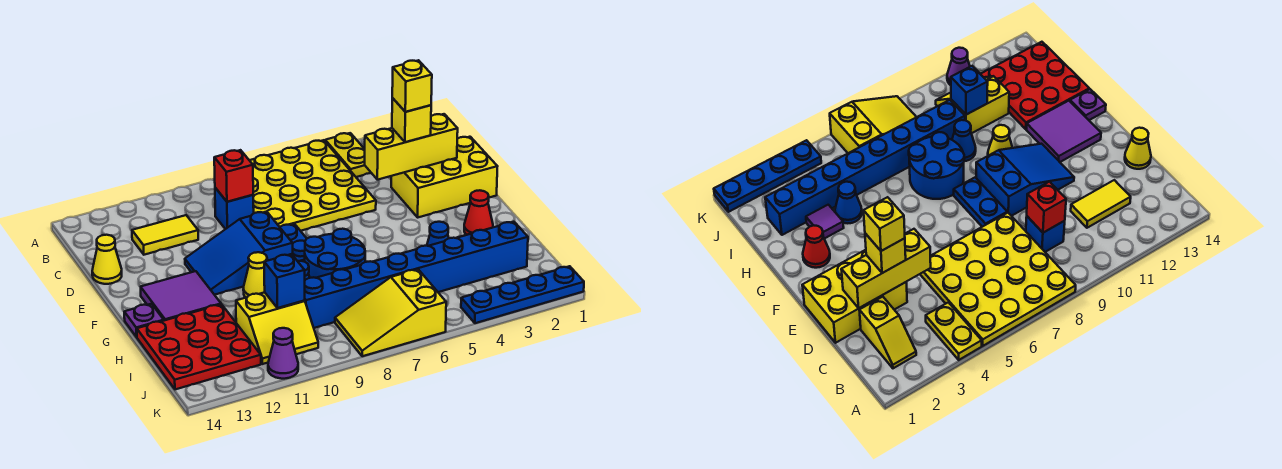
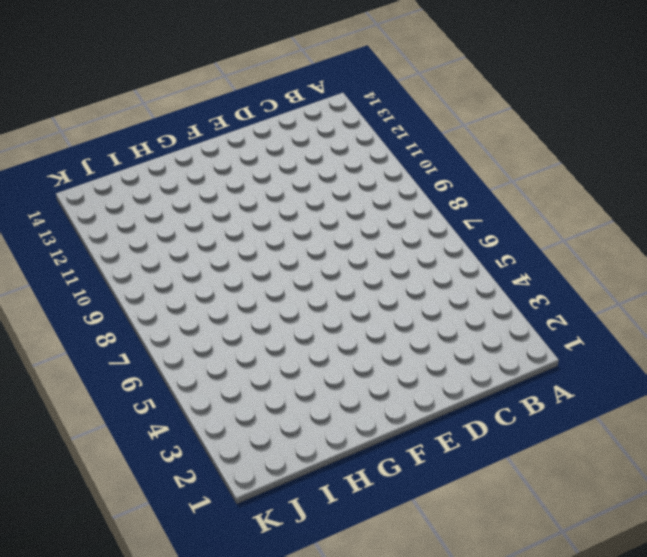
none -> yellow plate A4:B4 level 1
none -> yellow plate A5:D8 level 1
none -> yellow slope B2:C2 level 1 top C

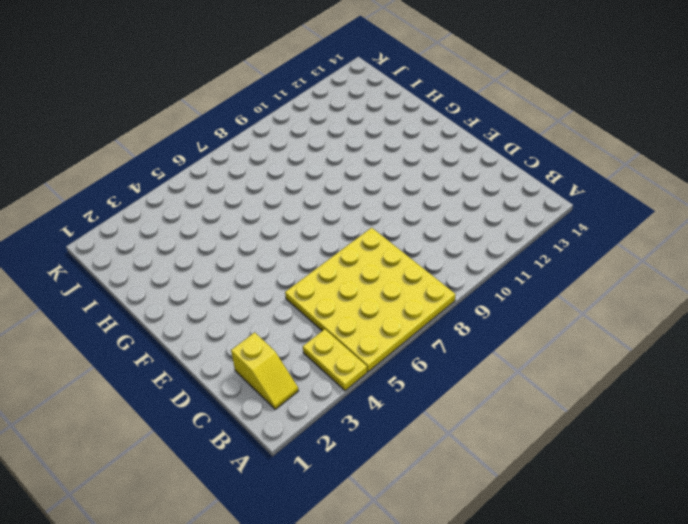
none -> blue brick C9 level 1
none -> yellow tile C11:C12 level 1
none -> yellow brick D1:E3 level 1

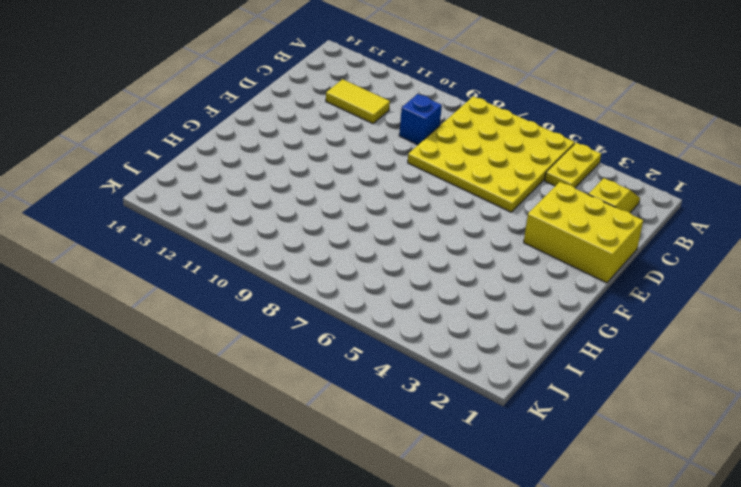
none -> yellow cone D14 level 1
none -> blue plate E8:F8 level 1
none -> blue slope E9:F11 level 1 top 9

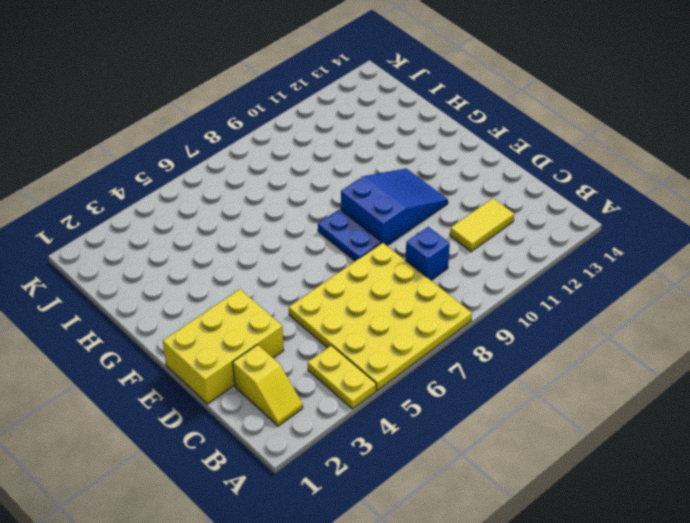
none -> yellow cone D14 level 1
none -> purple tile F12:G13 level 1
none -> red cone G2 level 1

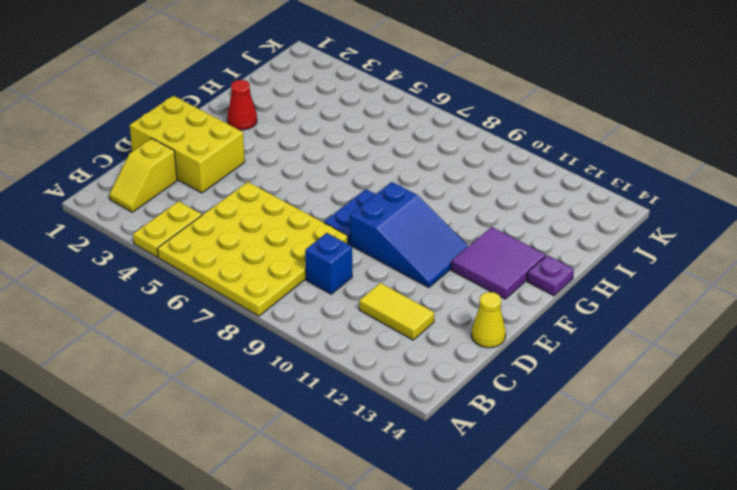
none -> blue round brick G7:H8 level 1
none -> yellow cone G10 level 1
none -> purple tile H3 level 1

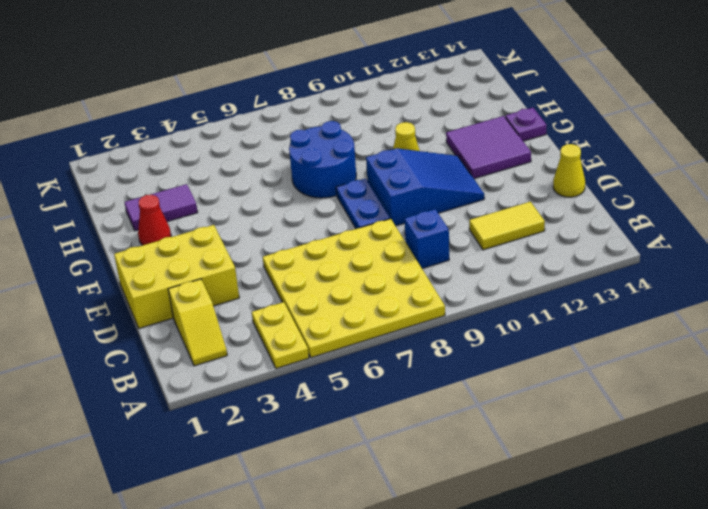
purple tile H2:H3 level 1 -> purple tile H3 level 1
none -> blue cone H4 level 1
none -> blue cone H9 level 1
none -> red plate H12:J14 level 1

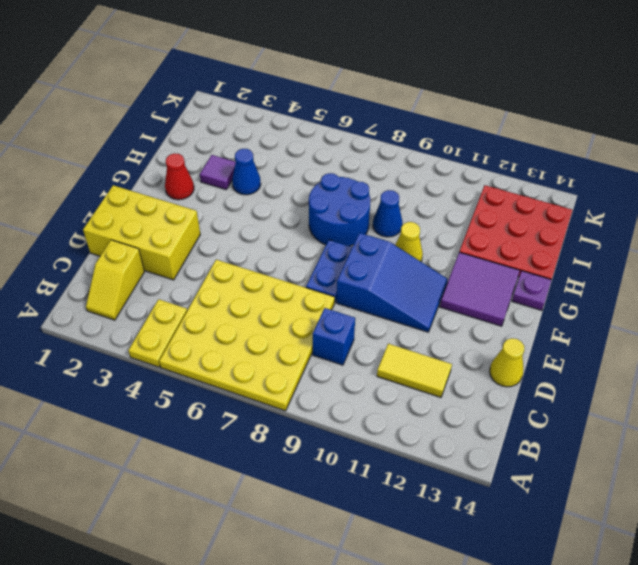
none -> blue brick I2:I9 level 1
none -> yellow slope I10:J11 level 1 top I
none -> yellow slope J6:K8 level 1 top 6

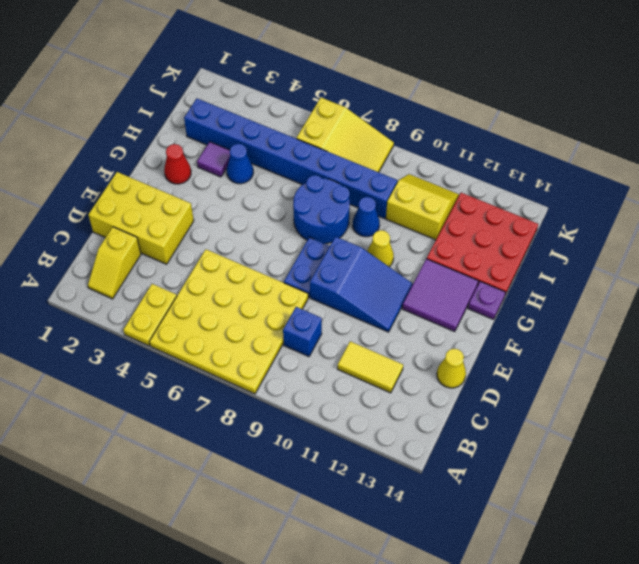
none -> blue plate K1:K4 level 1
none -> purple cone K11 level 1
none -> red brick C9 level 2

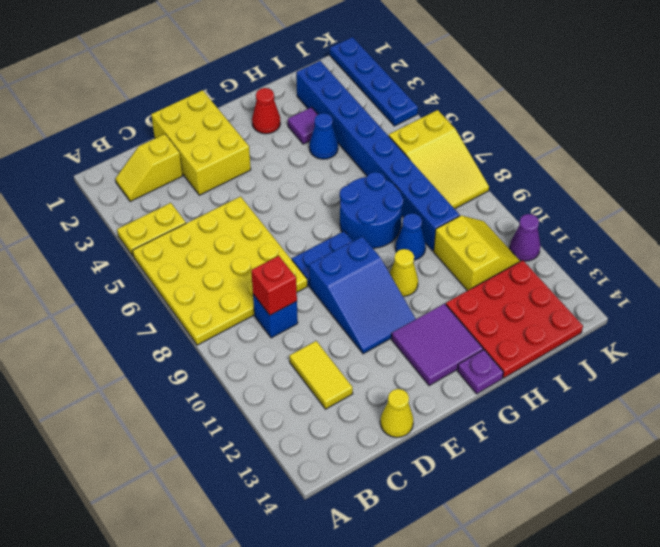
none -> yellow brick D2:D4 level 2
none -> blue brick I10 level 2
none -> yellow brick D3 level 3

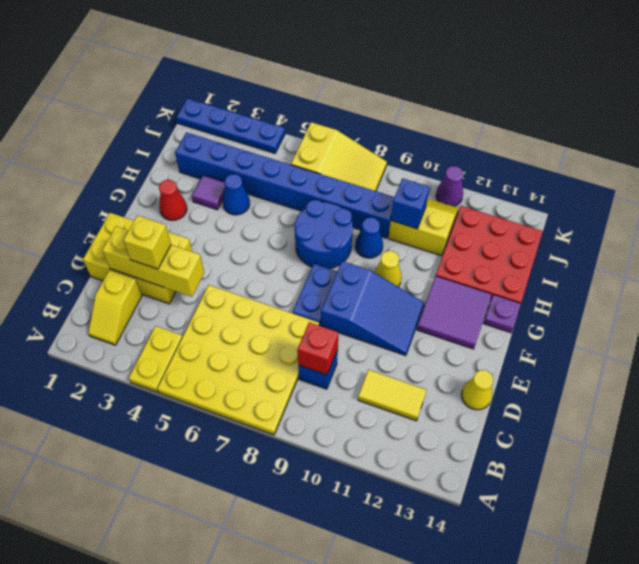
none -> yellow brick D3 level 4

